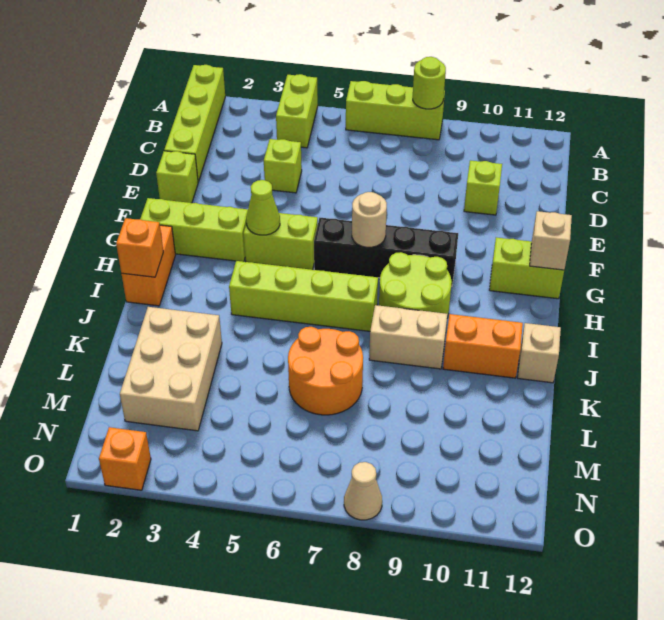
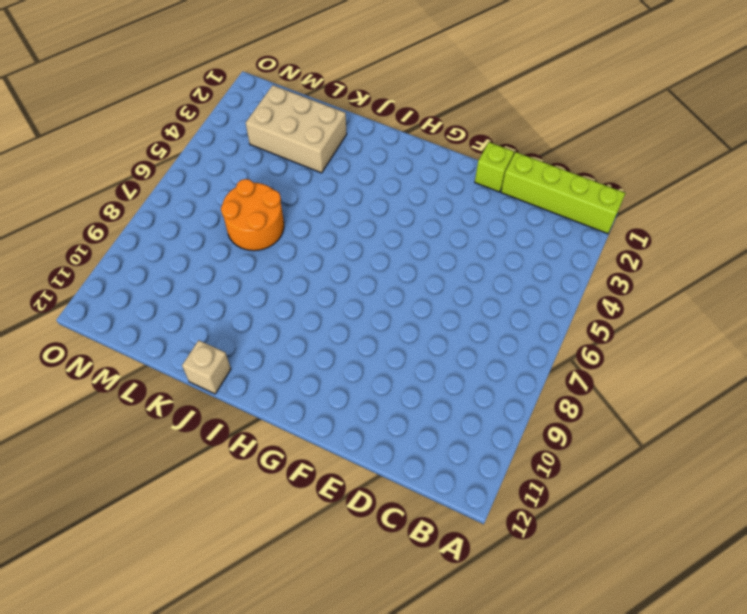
none -> lime brick A4:B4 level 1
none -> lime brick A6:A8 level 1
none -> lime brick D4 level 1

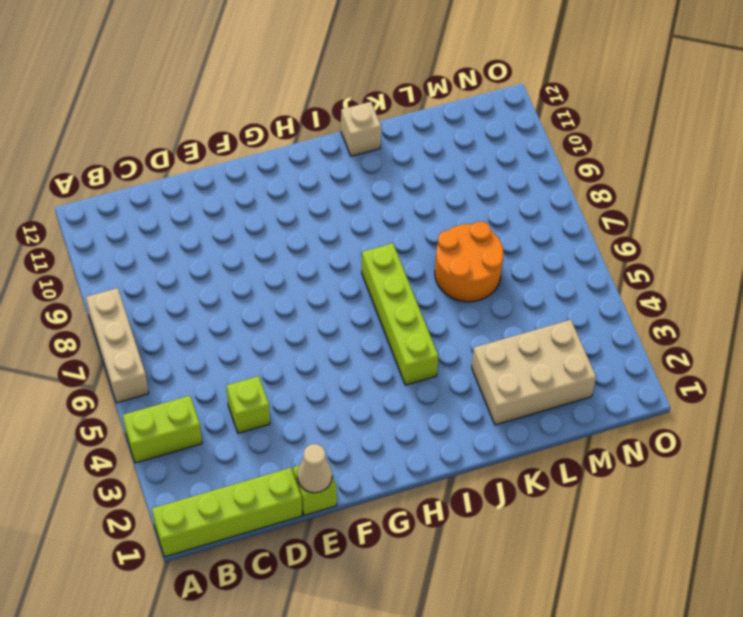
tan brick A6:A8 level 1 -> lime brick A6:A8 level 1
tan cone E1 level 2 -> tan cone O8 level 1
none -> lime brick D10 level 1
none -> lime brick G1:G3 level 1
none -> lime brick G4:G5 level 1

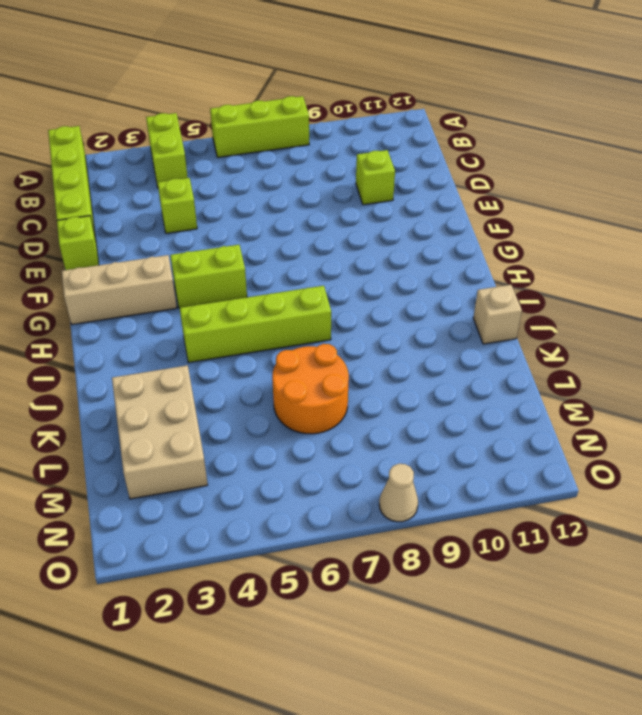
tan brick G1:G3 level 1 -> lime brick G1:G3 level 1
none -> black brick G6:G9 level 1
none -> lime brick G11:G12 level 1
none -> orange brick H1:I1 level 1

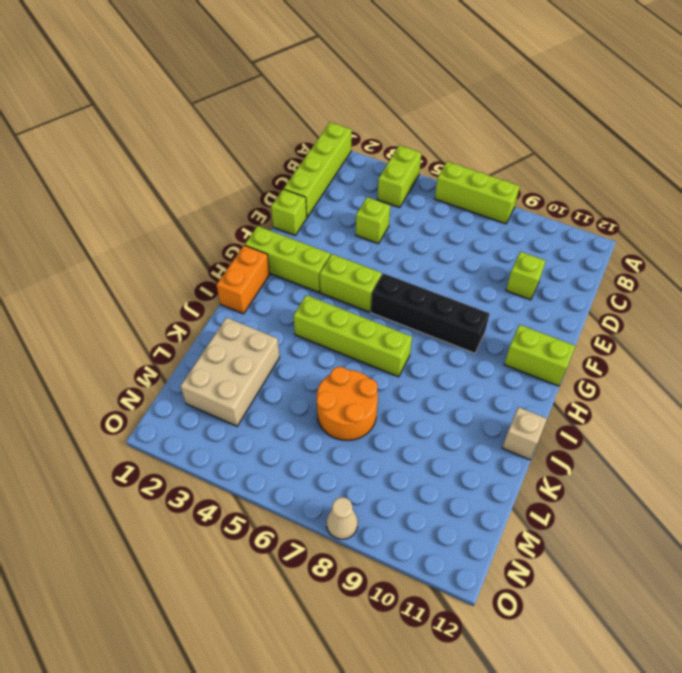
none -> lime round brick H8:I9 level 1
none -> tan brick J8:J9 level 1
none -> orange brick J10:J11 level 1

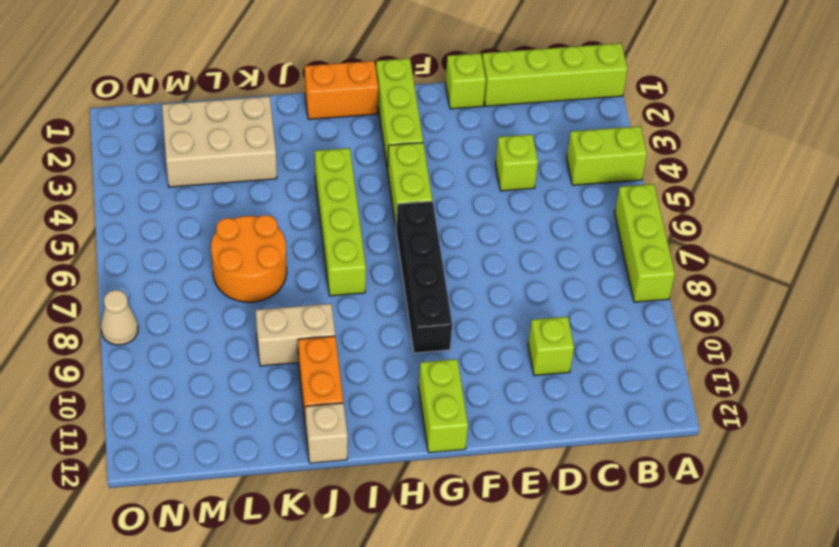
tan brick J9:K9 level 1 -> tan brick J8:J9 level 1
none -> lime round brick H8:I9 level 1
none -> orange brick O2 level 1
none -> lime round brick A8 level 2

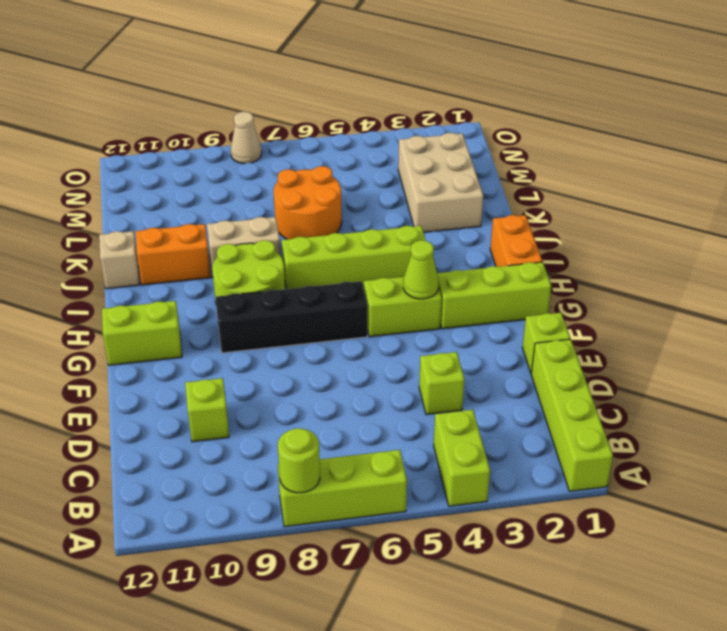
none -> orange brick O2 level 1
none -> tan round brick G7 level 2
none -> tan brick G12 level 2

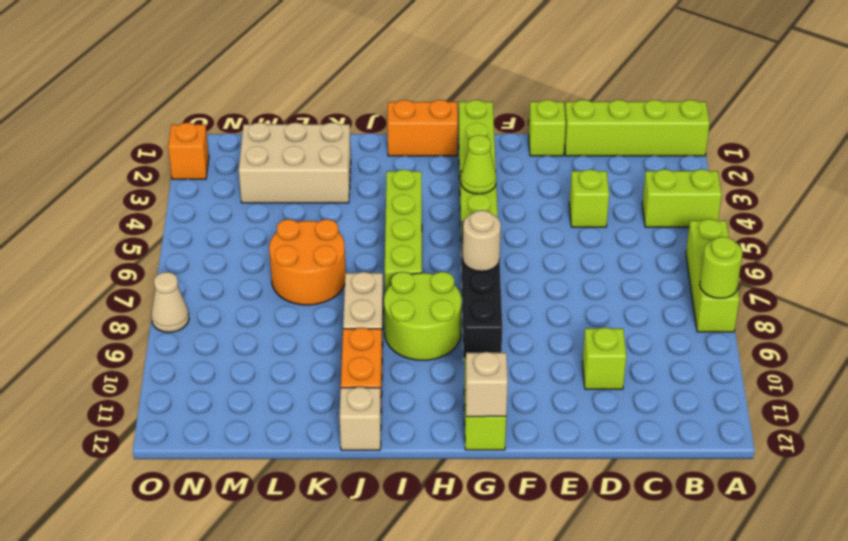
none -> orange brick I1 level 2

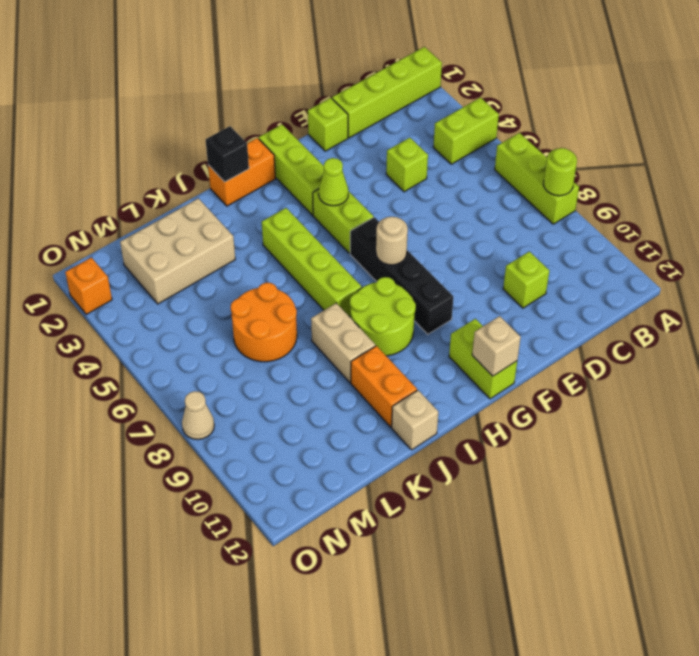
black brick I1 level 2 -> orange brick I1 level 2

